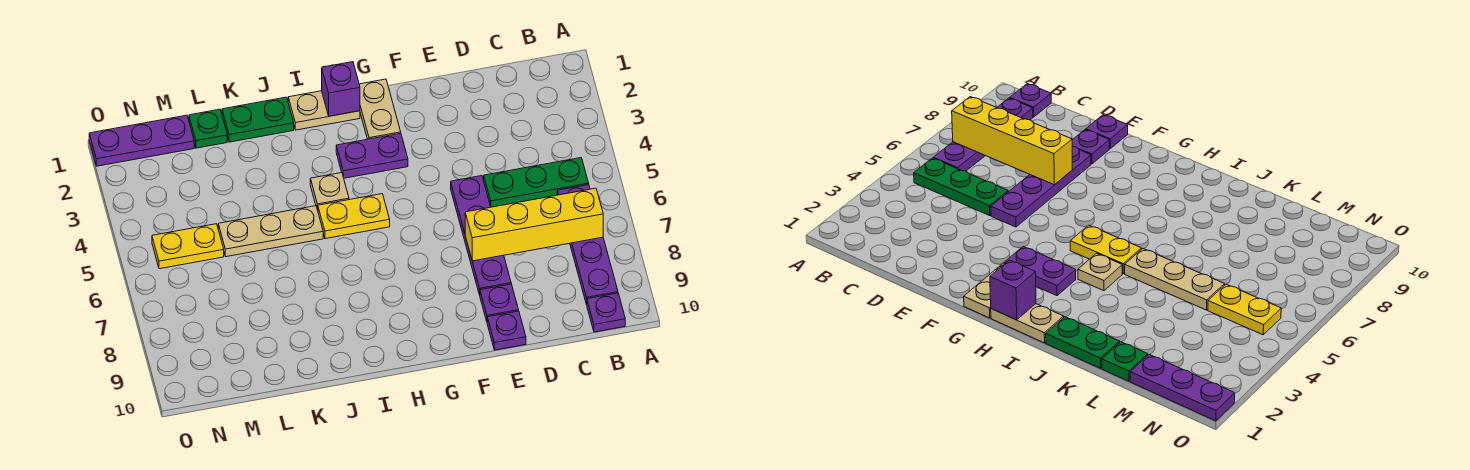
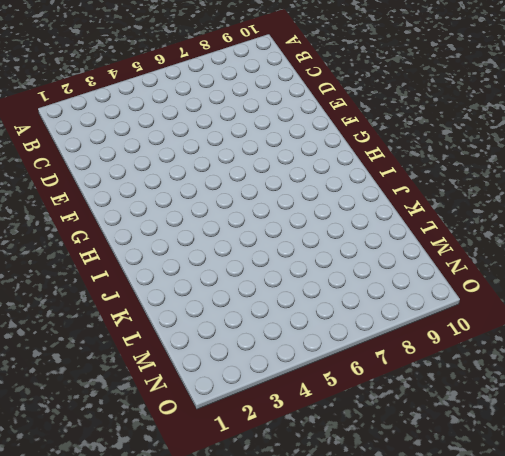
none -> green plate B5:D5 level 1
none -> purple plate B6:B9 level 1
none -> purple plate B10 level 1

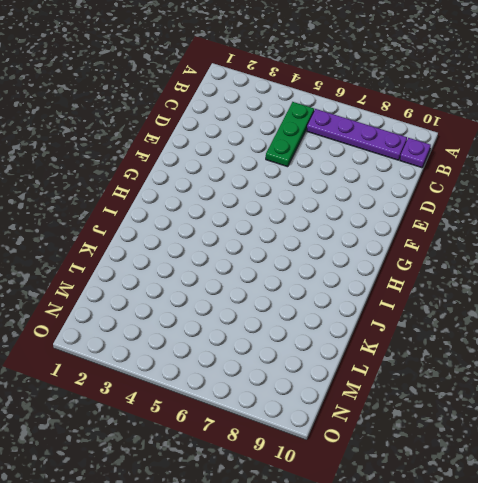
none -> purple plate E5:E8 level 1
none -> purple plate E9 level 1
none -> purple plate E10 level 1

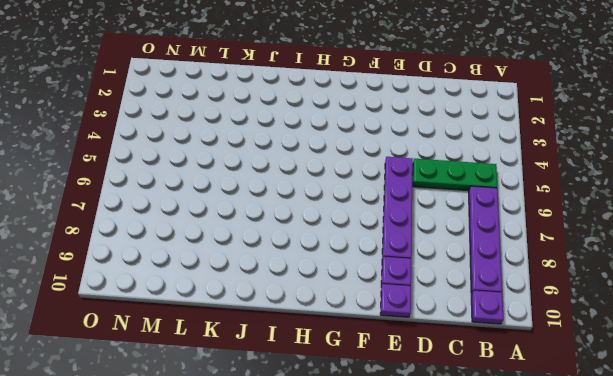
none -> tan plate G1:G2 level 1
none -> purple plate G3:H3 level 1
none -> tan plate H1:I1 level 1

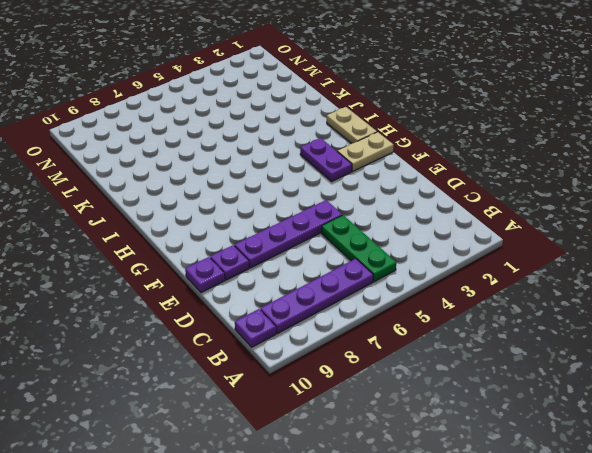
none -> yellow plate H5:I5 level 1
none -> tan plate I4 level 1
none -> green plate J1:K1 level 1

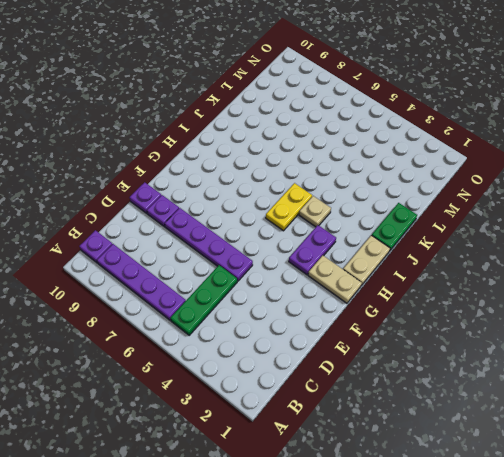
none -> tan plate J5:L5 level 1
none -> green plate L1 level 1
none -> purple plate M1:O1 level 1

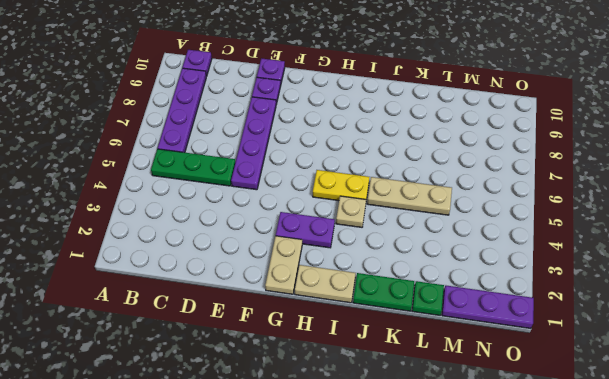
none -> yellow plate M5:N5 level 1
none -> yellow brick B7:E7 level 2
none -> purple brick H1 level 2

